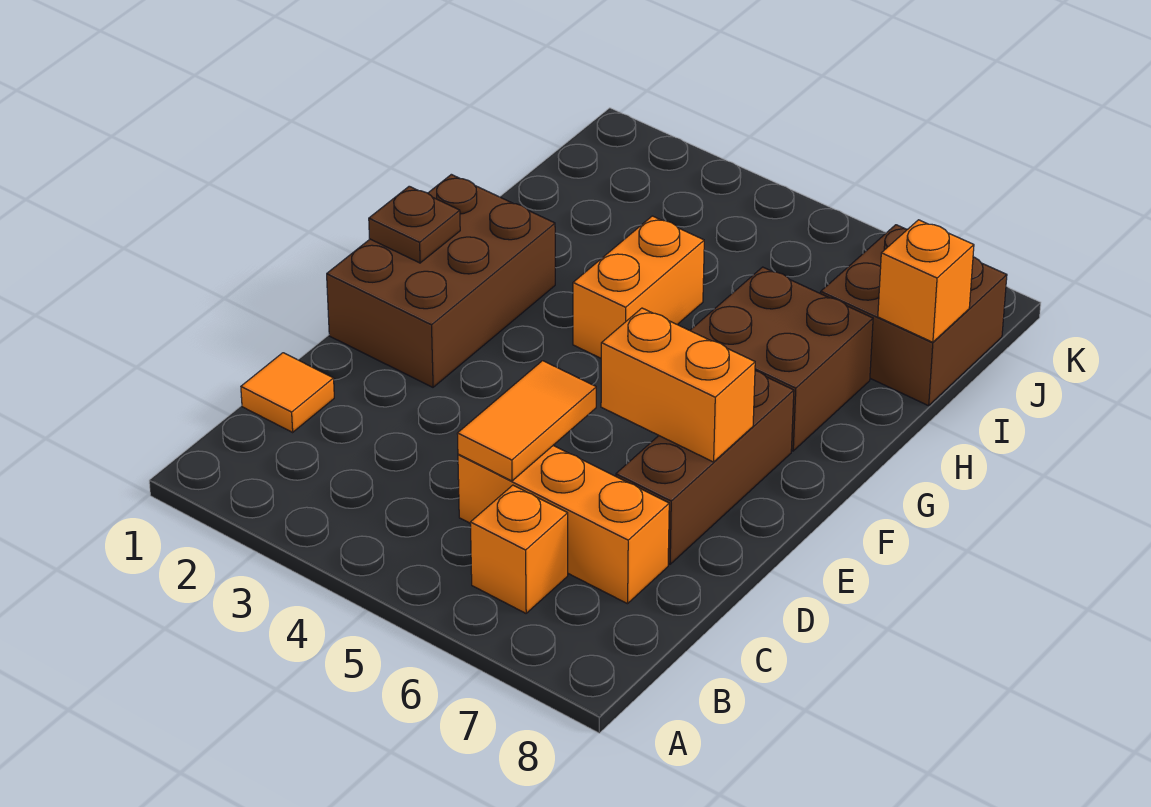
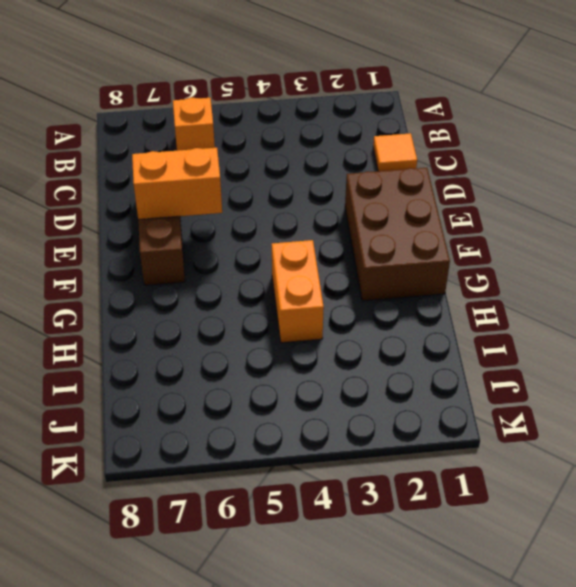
none -> orange brick C5:C7 level 1
none -> brown brick G6:H7 level 1
none -> brown brick I7:J8 level 1

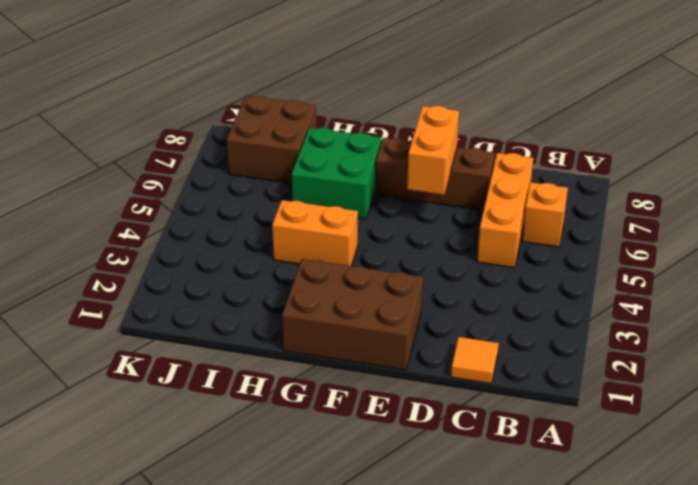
green brick G6:H7 level 1 -> brown brick G6:H7 level 1
none -> orange tile C5:D5 level 2
none -> brown plate F1 level 2
none -> orange brick I8 level 2

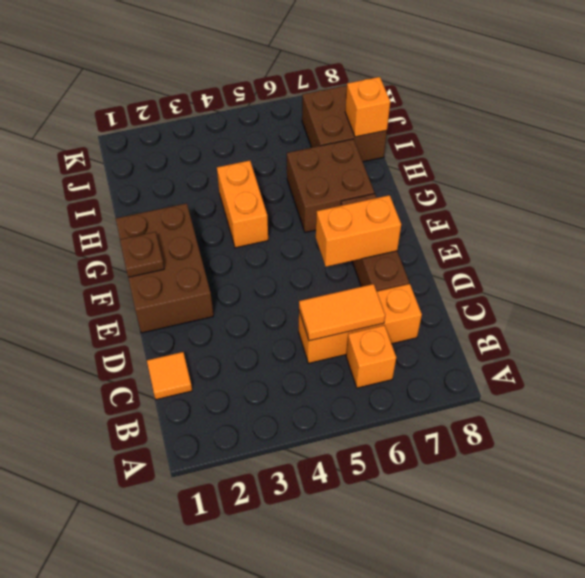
orange tile C5:C6 level 2 -> orange tile C5:D5 level 2

